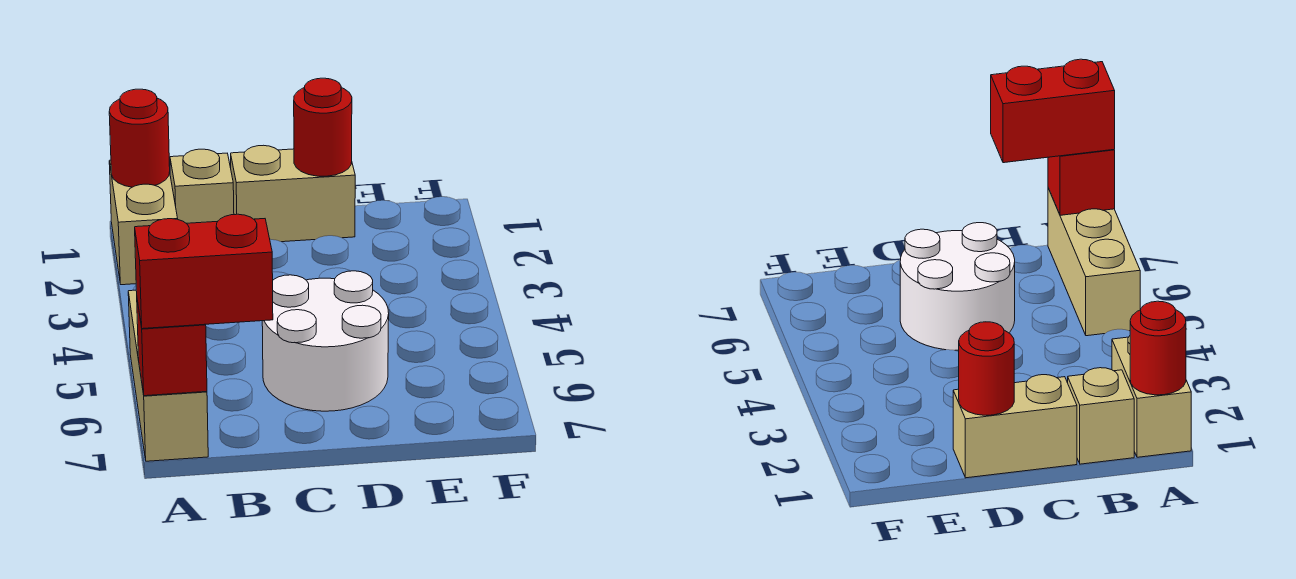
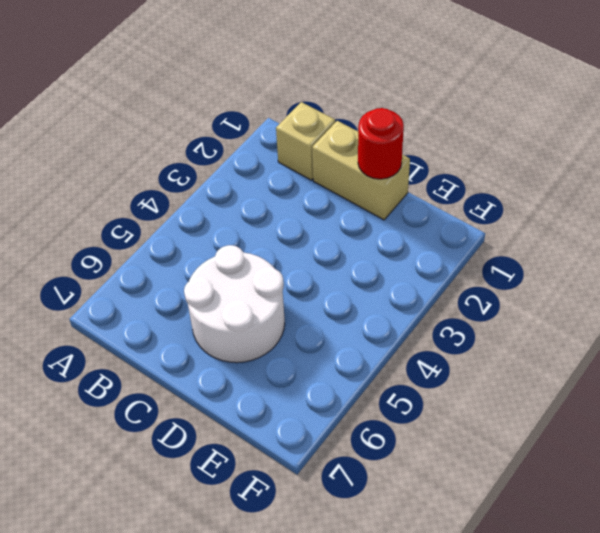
none -> tan brick A1:A2 level 1
none -> tan brick A5:A7 level 1

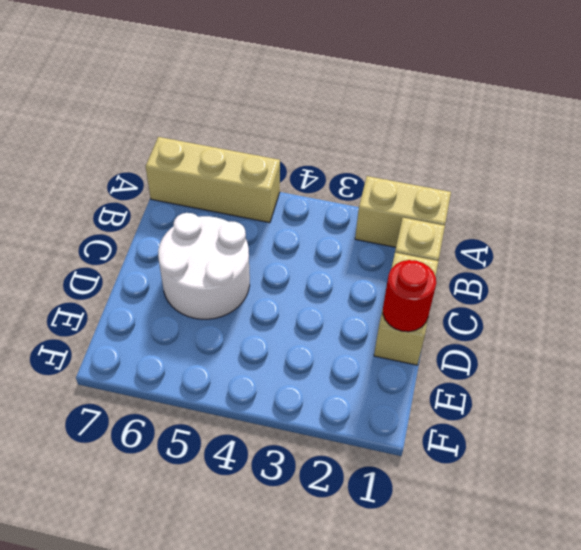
none -> red round brick A1 level 2
none -> red brick A7 level 2

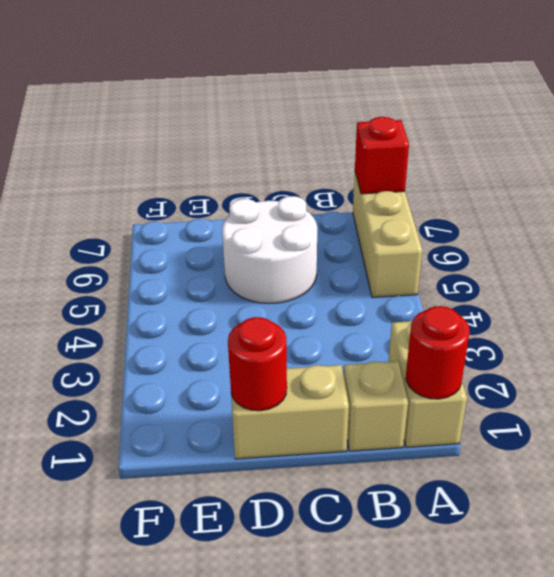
none -> red brick A7:B7 level 3

